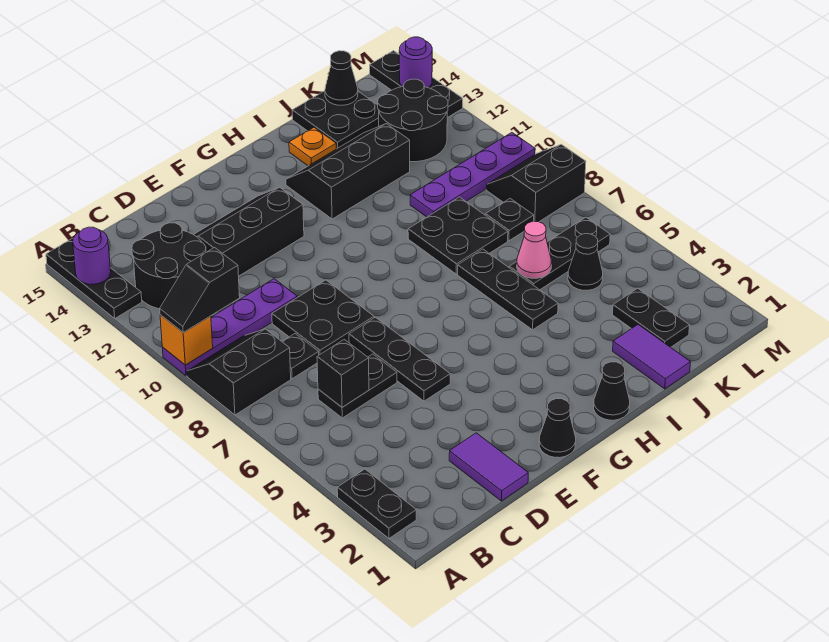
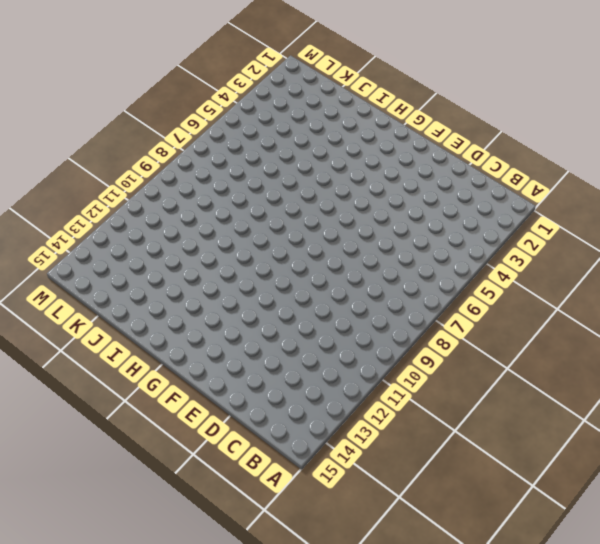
none -> black plate A2:A3 level 1
none -> black slope A8:B9 level 1 top 8
none -> purple plate A10:D10 level 1
none -> black plate A13:A15 level 1

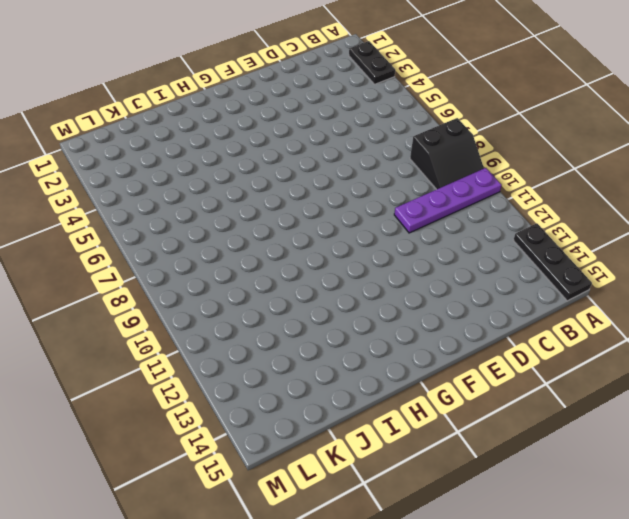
none -> black round brick B12:C13 level 1
none -> black plate C6:D6 level 1
none -> black plate C8 level 1
none -> purple tile D1:D2 level 1

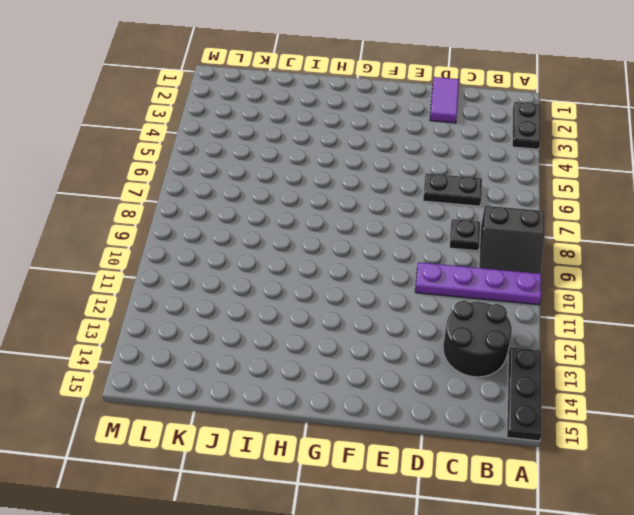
none -> black plate D8:E9 level 1
none -> black slope D12:F13 level 1 top 12
none -> black plate E5:E7 level 1
none -> black cone F1 level 1

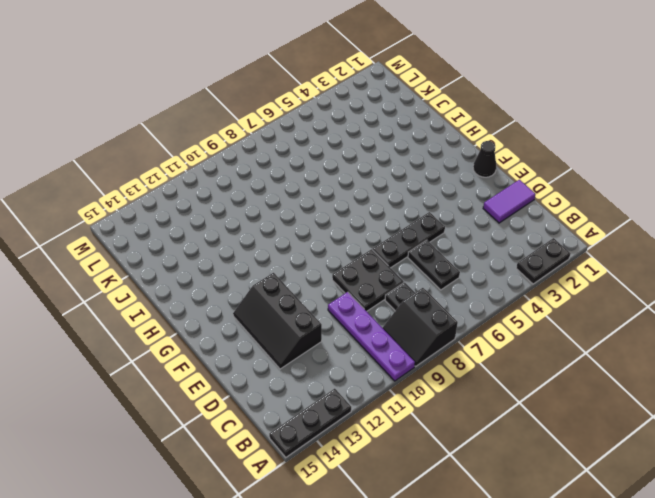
none -> black round brick B12:C13 level 1
none -> black cone H1 level 1
none -> black slope H12:J13 level 1 top 12
none -> black plate I5:I7 level 1

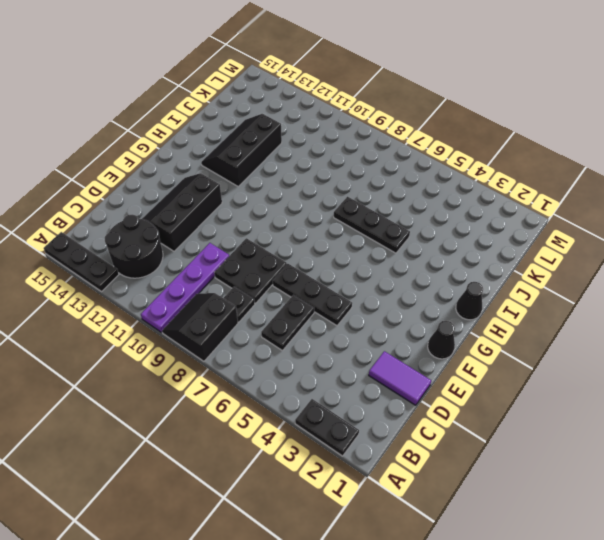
none -> black plate I8:J9 level 1
none -> orange plate I14 level 1
none -> purple tile J1:J2 level 1
none -> black plate J6:L6 level 1

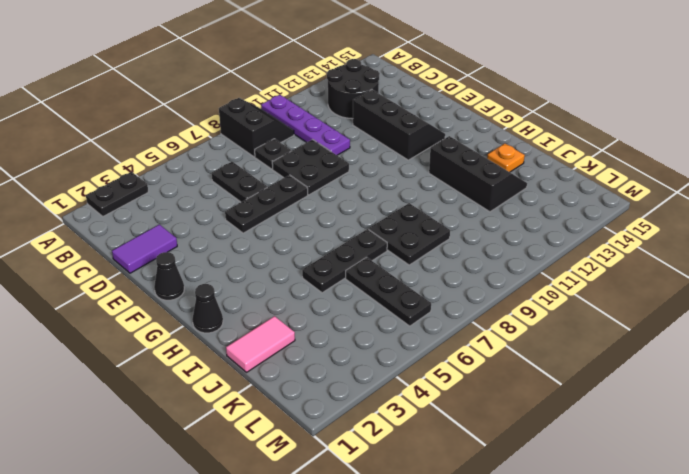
pink tile J1:J2 level 1 -> purple tile J1:J2 level 1
none -> black plate A13:A15 level 1
none -> purple plate J10:M10 level 1
none -> black plate J14:K15 level 1
none -> black plate K2:K3 level 1

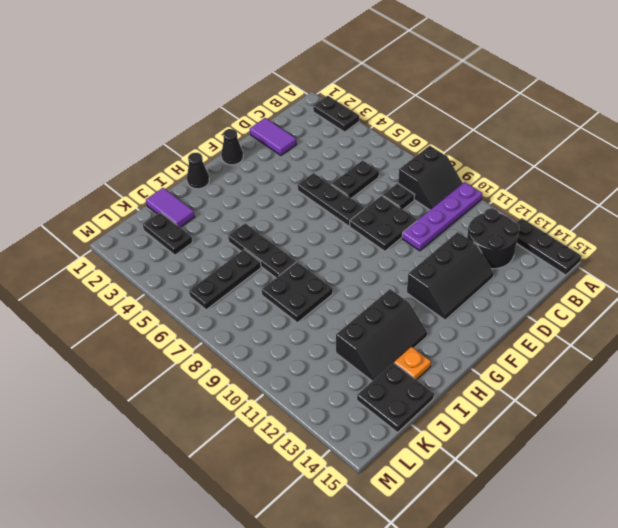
none -> purple plate J10:M10 level 1
none -> black cone K5 level 1
none -> black plate K8 level 1
none -> black round brick K12:L13 level 1

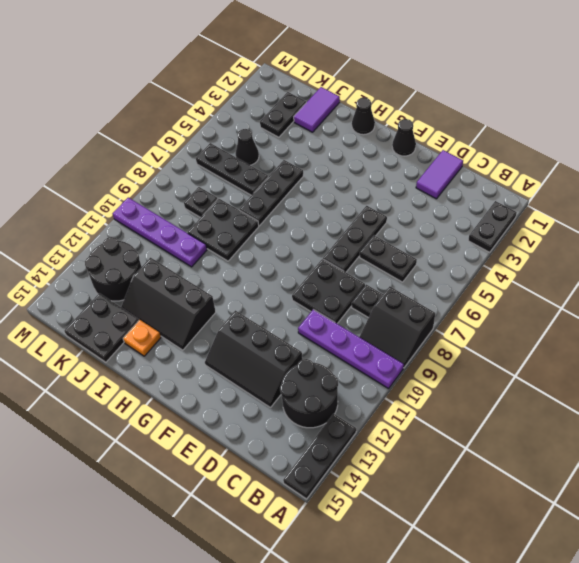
none -> black slope L8:M9 level 1 top 8
none -> black plate M13:M15 level 1
none -> orange brick A10 level 2
none -> purple round brick A14 level 2

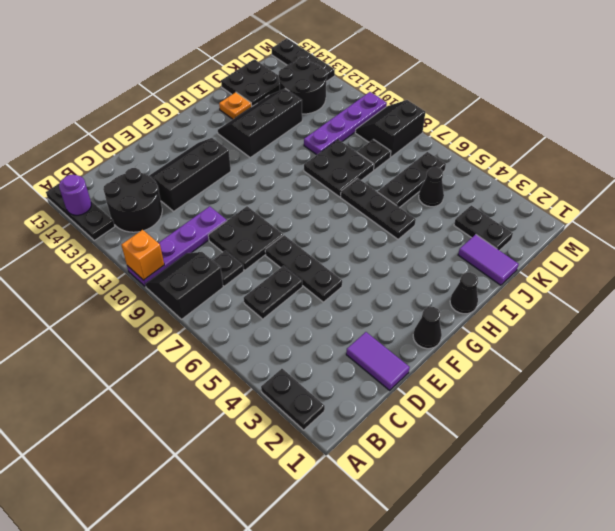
none -> black brick C6 level 2
none -> pink cone J6 level 2
none -> black cone K15 level 2
none -> purple round brick M14 level 2

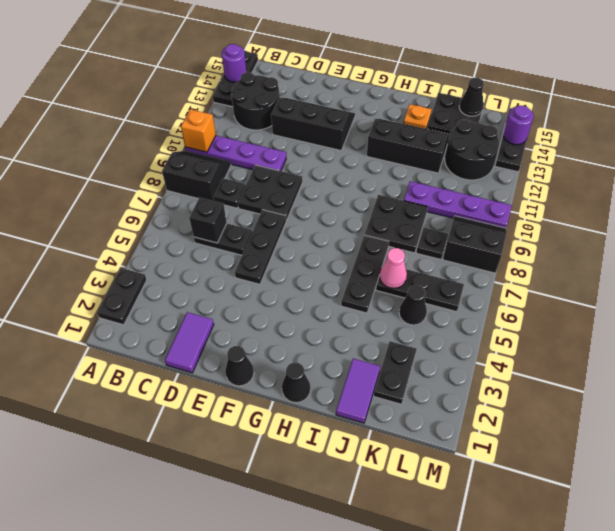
none -> black slope A10:B10 level 3 top B

